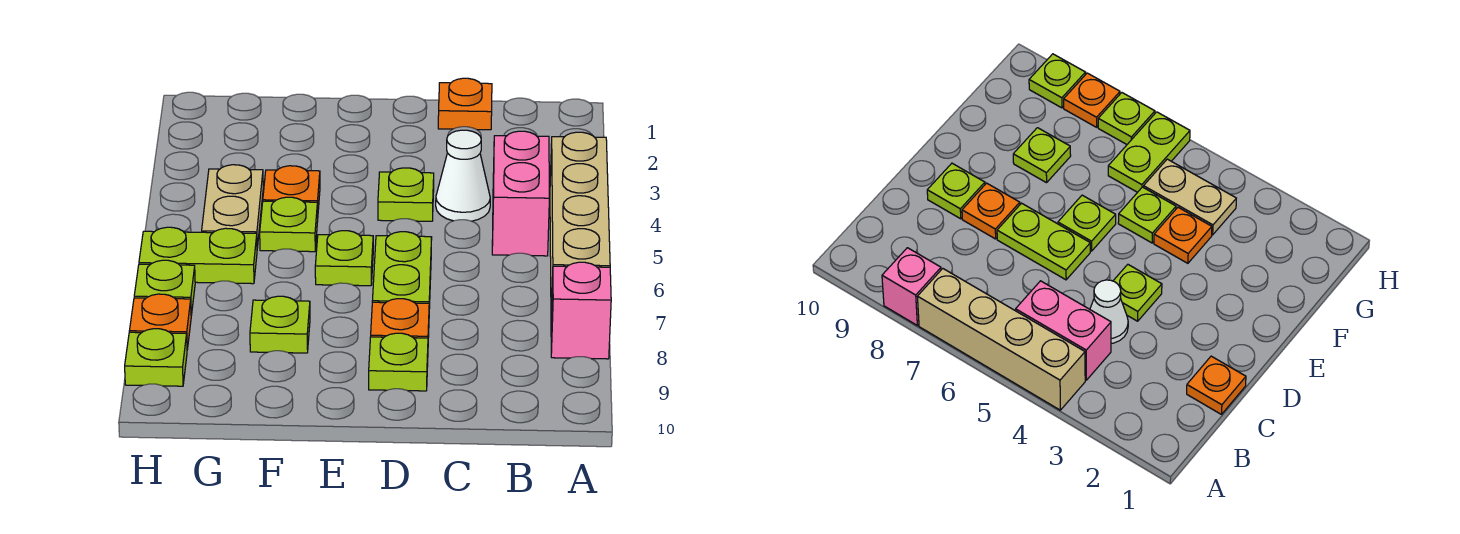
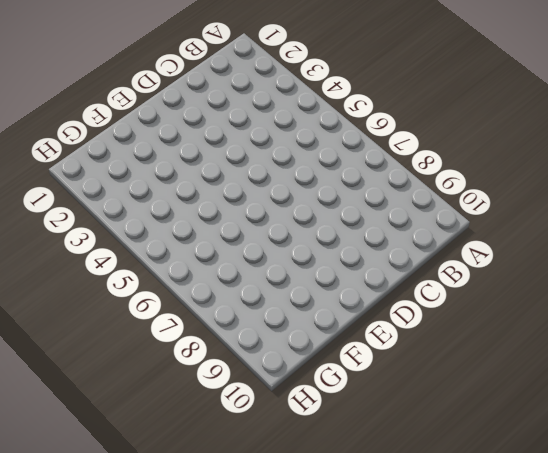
none -> tan brick A4:A7 level 1
none -> pink brick A8 level 1
none -> pink brick B4:B5 level 1

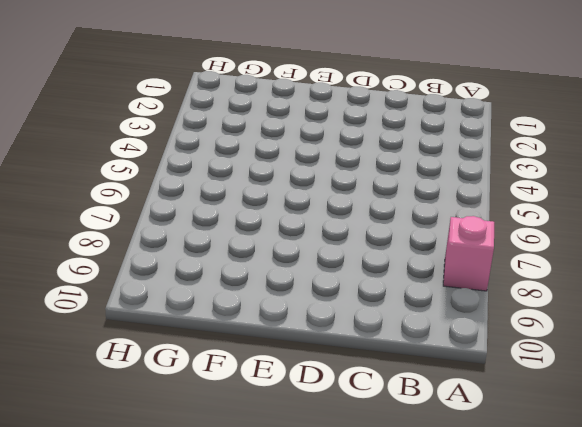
none -> tan brick A4:A7 level 1
none -> pink brick B4:B5 level 1
none -> orange plate C1 level 1

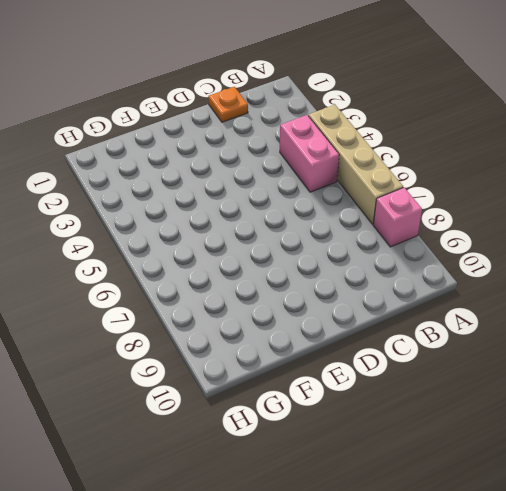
none -> white cone C4 level 1
none -> lime plate D4 level 1
none -> lime plate D6:D7 level 1

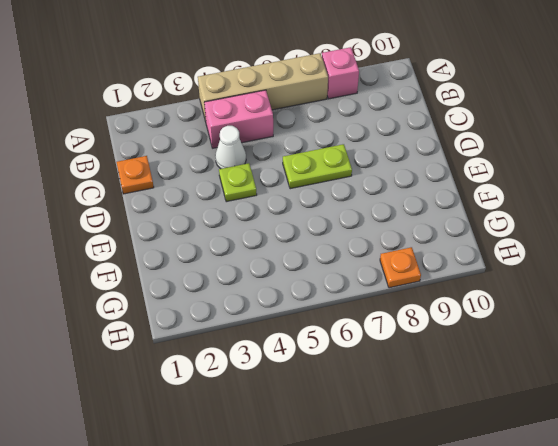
none -> orange plate D8 level 1
none -> lime plate D9 level 1
none -> lime plate E6 level 1

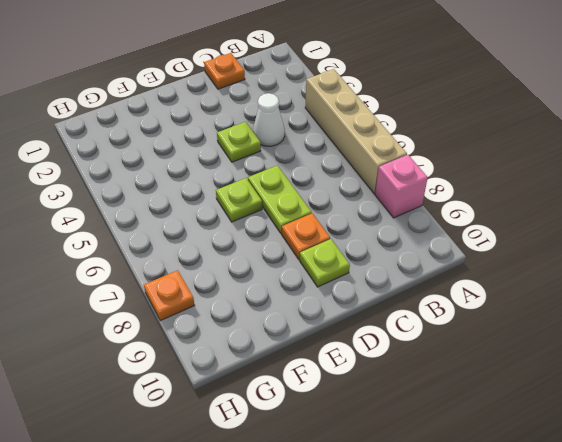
none -> pink brick B4:B5 level 1
none -> orange plate F4 level 1
none -> lime plate F5 level 1

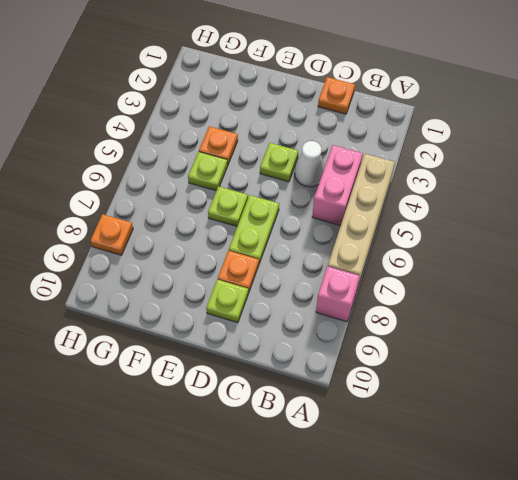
none -> lime plate F8 level 1
none -> tan plate G4:G5 level 1
none -> lime plate G6:H6 level 1

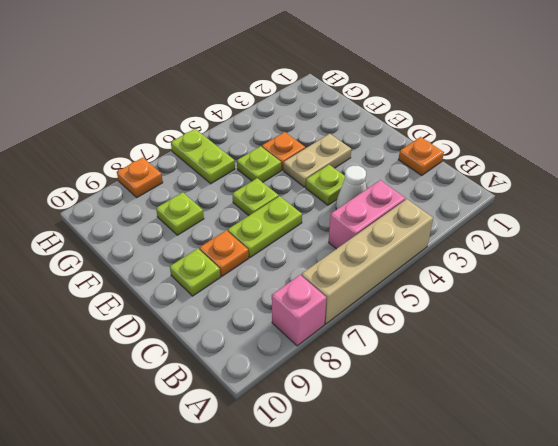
tan plate E3:E4 level 1 -> tan plate G4:G5 level 1
none -> lime plate H7 level 1
none -> lime plate H9 level 1

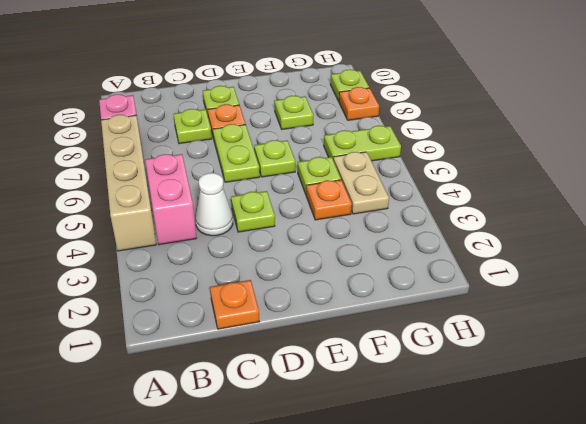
lime plate C8 level 1 -> lime plate H7 level 1

